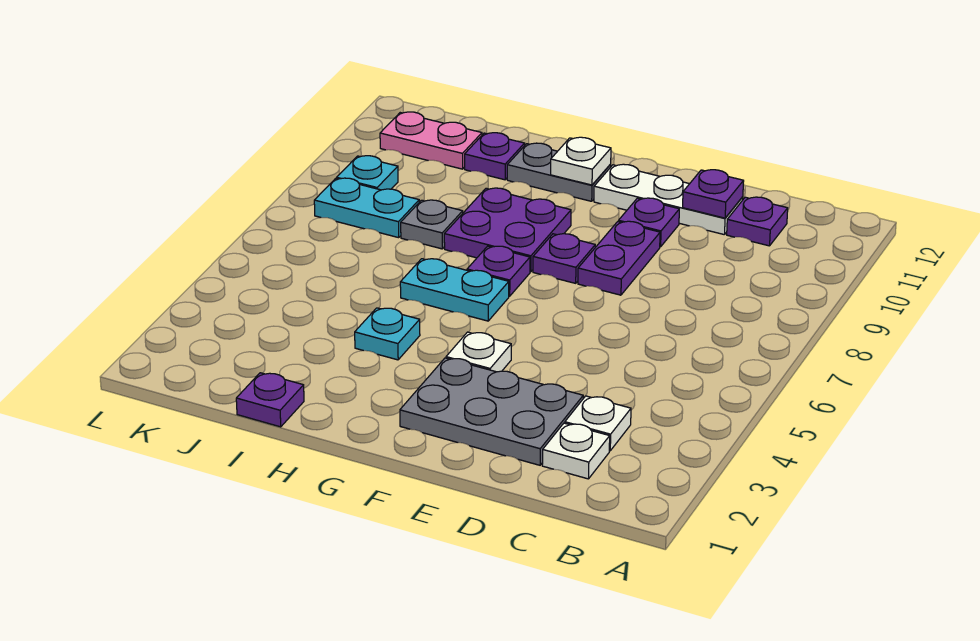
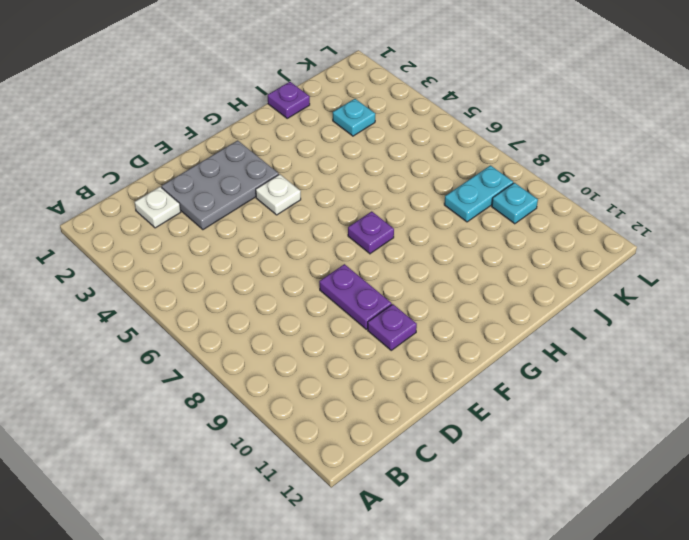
cyan plate J3 level 1 -> cyan plate H4 level 1
none -> white plate C3 level 1
none -> purple plate C11 level 1
none -> white plate D11:F11 level 1

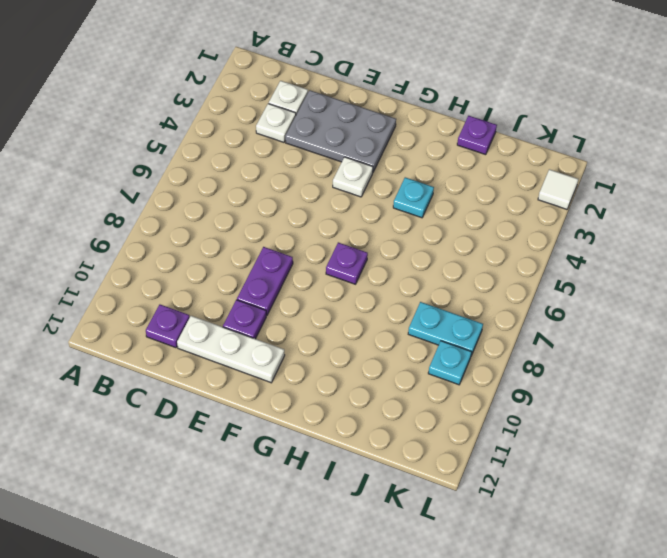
white tile L2 level 1 -> none
none -> purple plate F8 level 1
none -> cyan plate G6:H6 level 1
none -> purple plate G8:H9 level 1

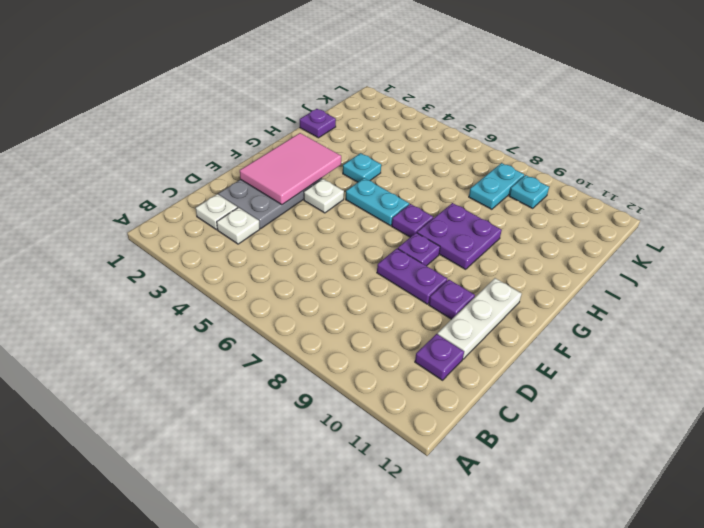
pink tile E2:G3 level 2 -> none
cyan plate G5:G6 level 1 -> cyan plate G6:H6 level 1
none -> grey plate G11:H11 level 1
none -> grey plate I8 level 1
none -> purple plate I11 level 1

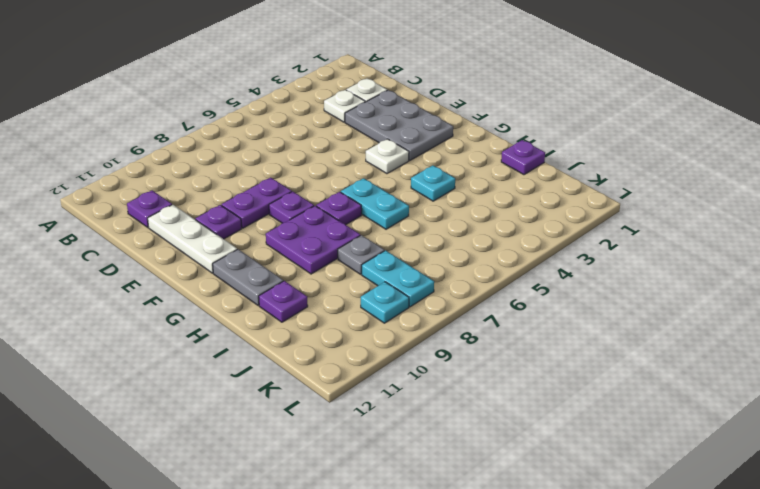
none -> pink plate J11:K11 level 1
none -> purple plate D11 level 2
none -> white plate G11 level 2

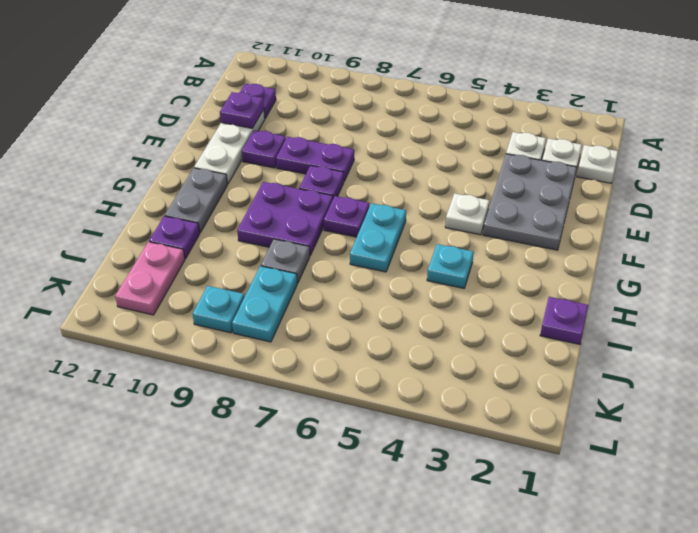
white plate C1 level 1 -> white plate G11 level 2

